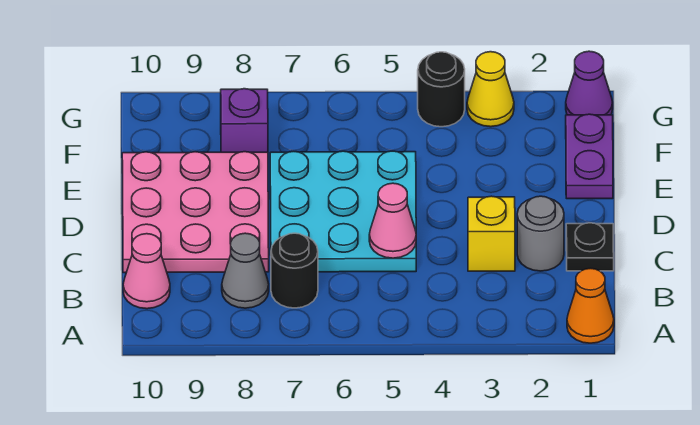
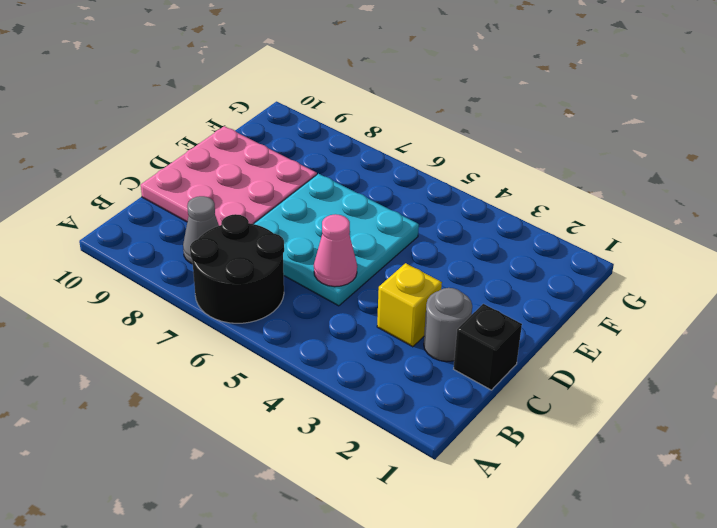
black round brick A6:B7 level 1 -> black round brick B7 level 1
black brick C1 level 1 -> black plate C1 level 1
none -> orange cone A1 level 1
none -> pink cone B10 level 1
none -> purple plate E1:F1 level 1

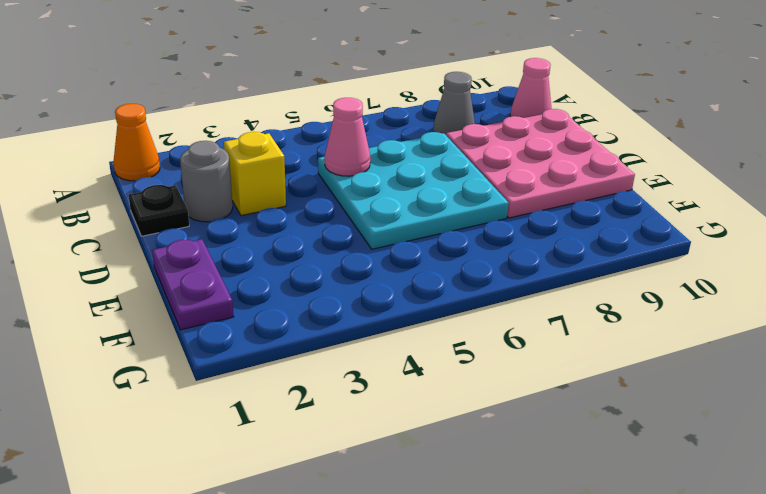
none -> black round brick B7 level 1
none -> purple brick F8 level 1
none -> purple cone G1 level 1

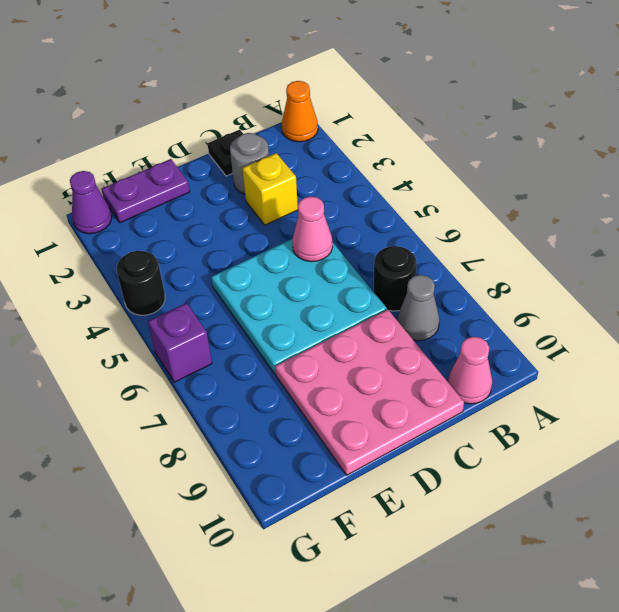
purple brick G6 level 1 -> purple brick F8 level 1
none -> yellow cone G3 level 1

